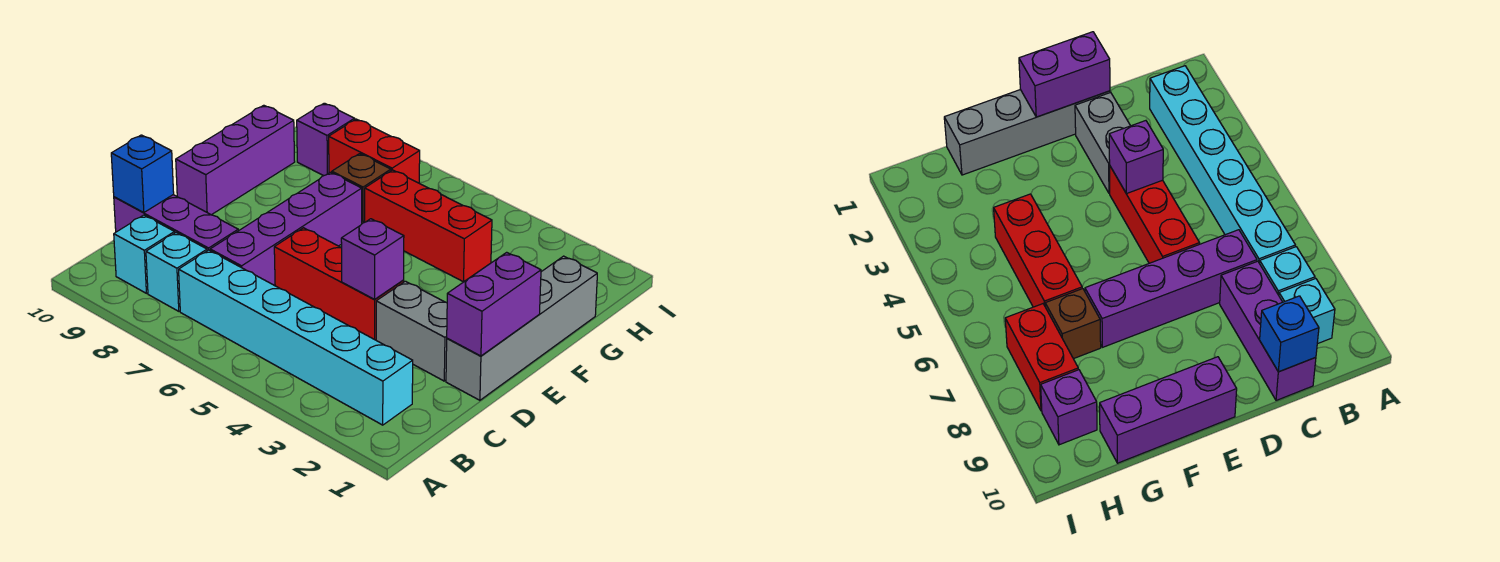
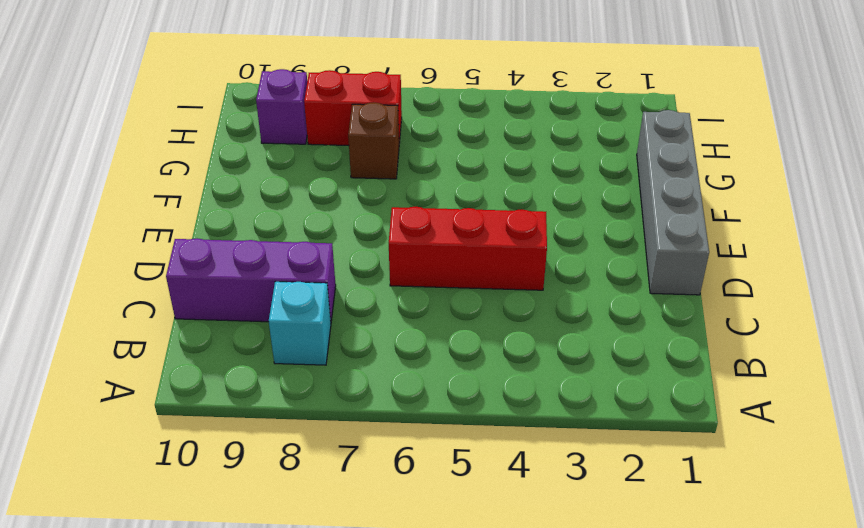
none -> cyan brick B2:B7 level 1
none -> cyan brick B9 level 1
none -> purple brick C7:F7 level 1

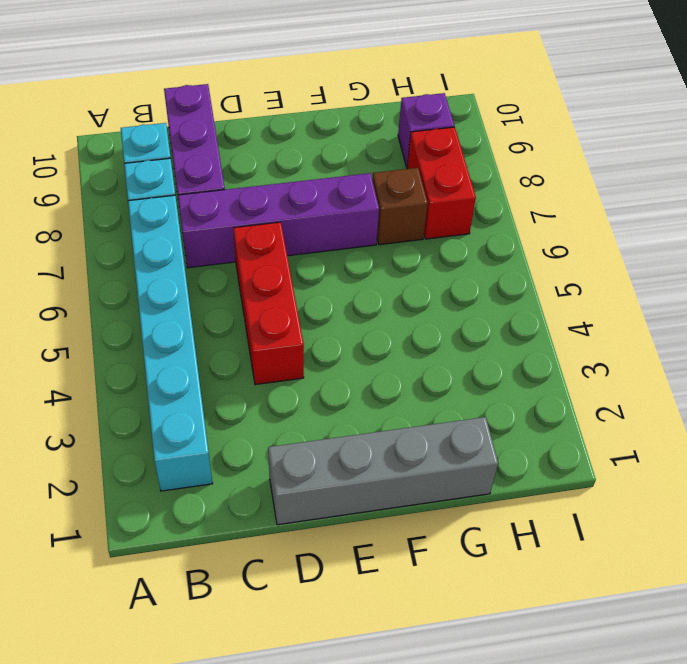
none -> grey brick D2:D3 level 1
none -> purple brick E10:G10 level 1
none -> red brick G4:G6 level 1

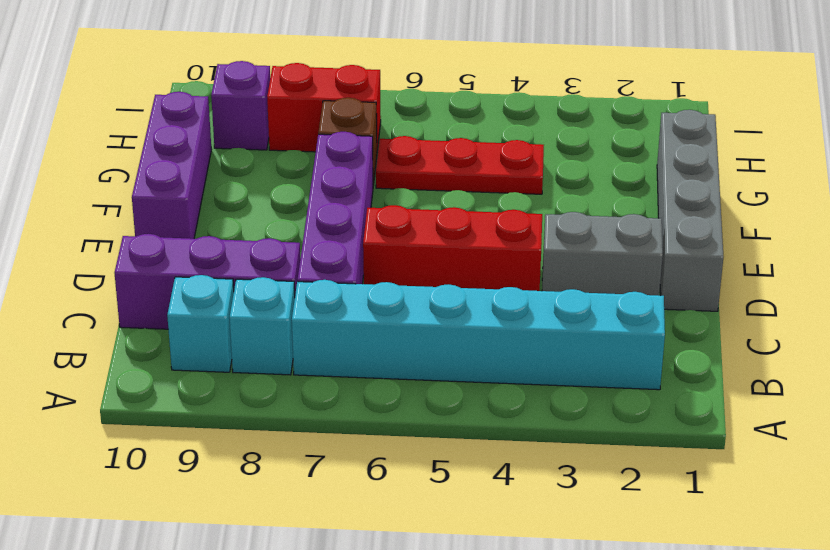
red plate G4:G6 level 1 -> red brick G4:G6 level 1
none -> blue brick C10 level 2
none -> purple brick D1:E1 level 2
none -> purple brick D4 level 2

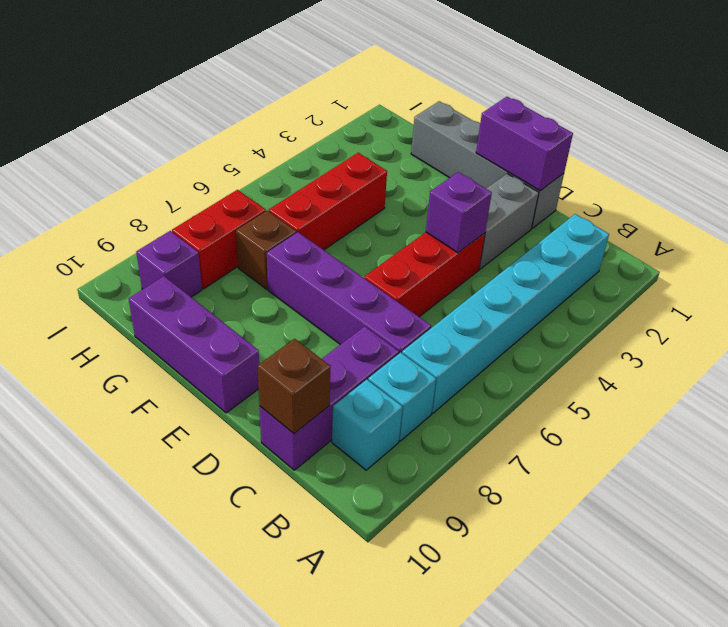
brown brick C10 level 2 -> blue brick C10 level 2

